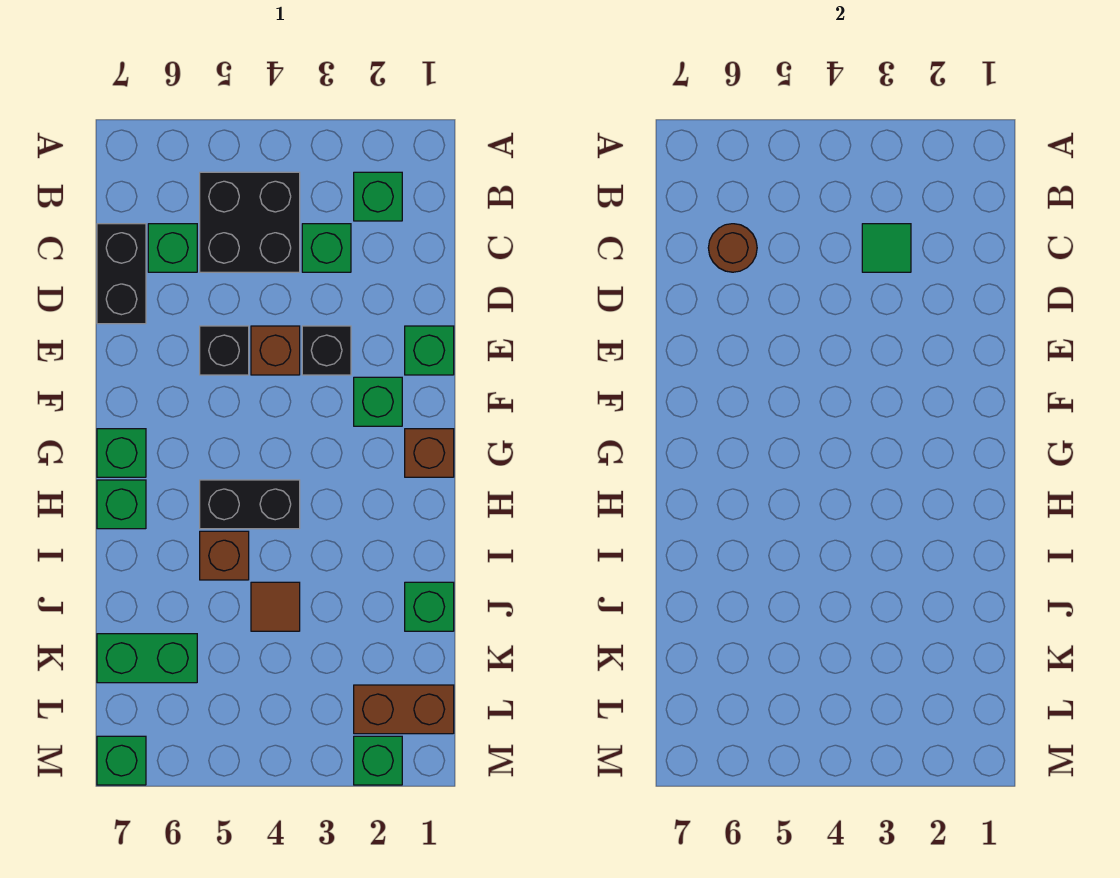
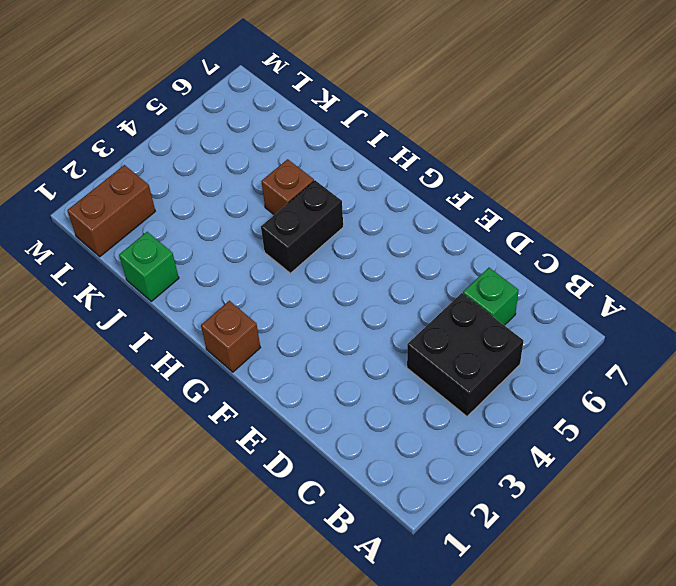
none -> green brick B2 level 1
none -> green brick C3 level 1
none -> black brick C7:D7 level 1

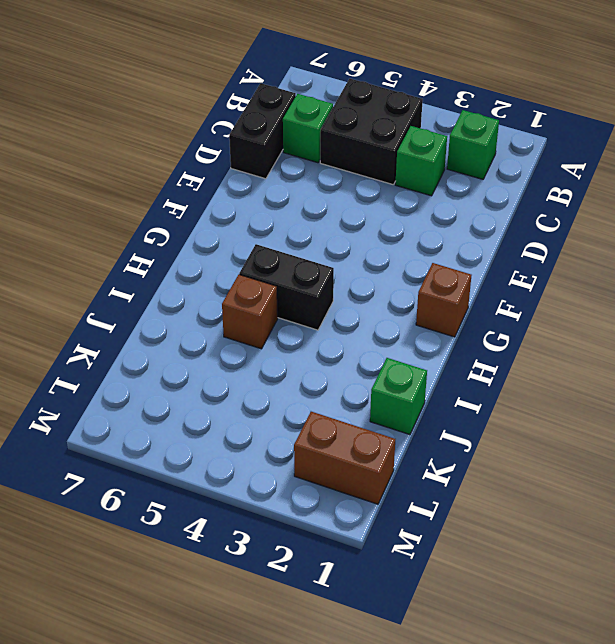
none -> green brick E1 level 1
none -> black brick E3 level 1
none -> brown brick E4 level 1

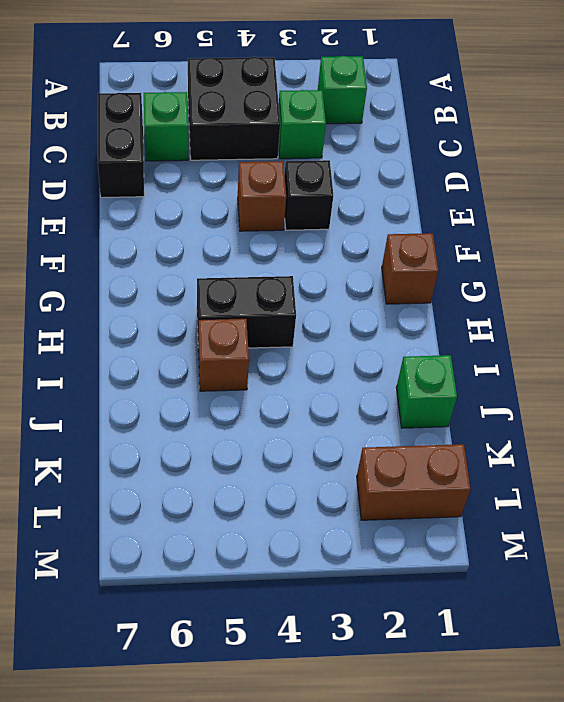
none -> green brick E1 level 1
none -> black brick E5 level 1
none -> green brick F2 level 1

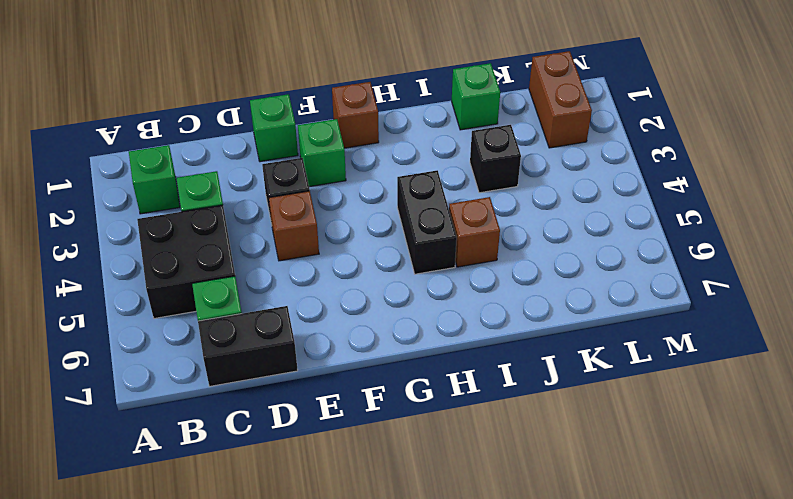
black brick J3 level 1 -> black brick E5 level 1
none -> green brick G7 level 1
none -> green brick H7 level 1
none -> brown tile J4 level 1

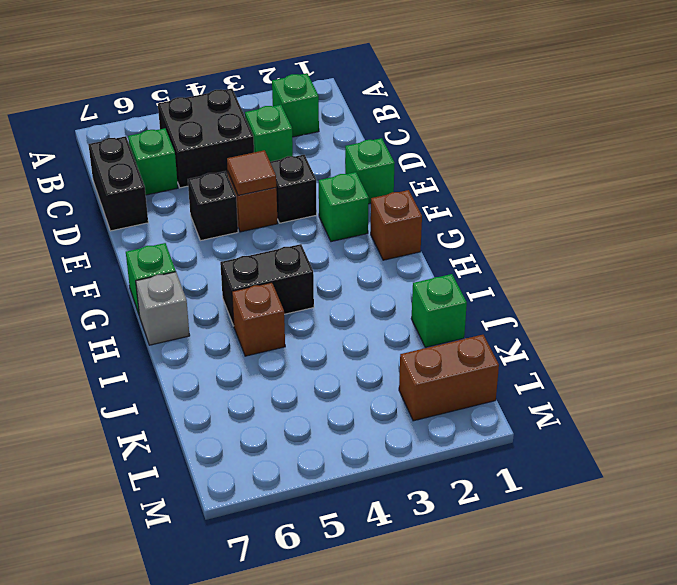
brown tile E4 level 2 -> brown tile J4 level 1
grey brick H7 level 1 -> green brick H7 level 1
none -> green brick K6:K7 level 1
none -> green brick M2 level 1
none -> green brick M7 level 1

